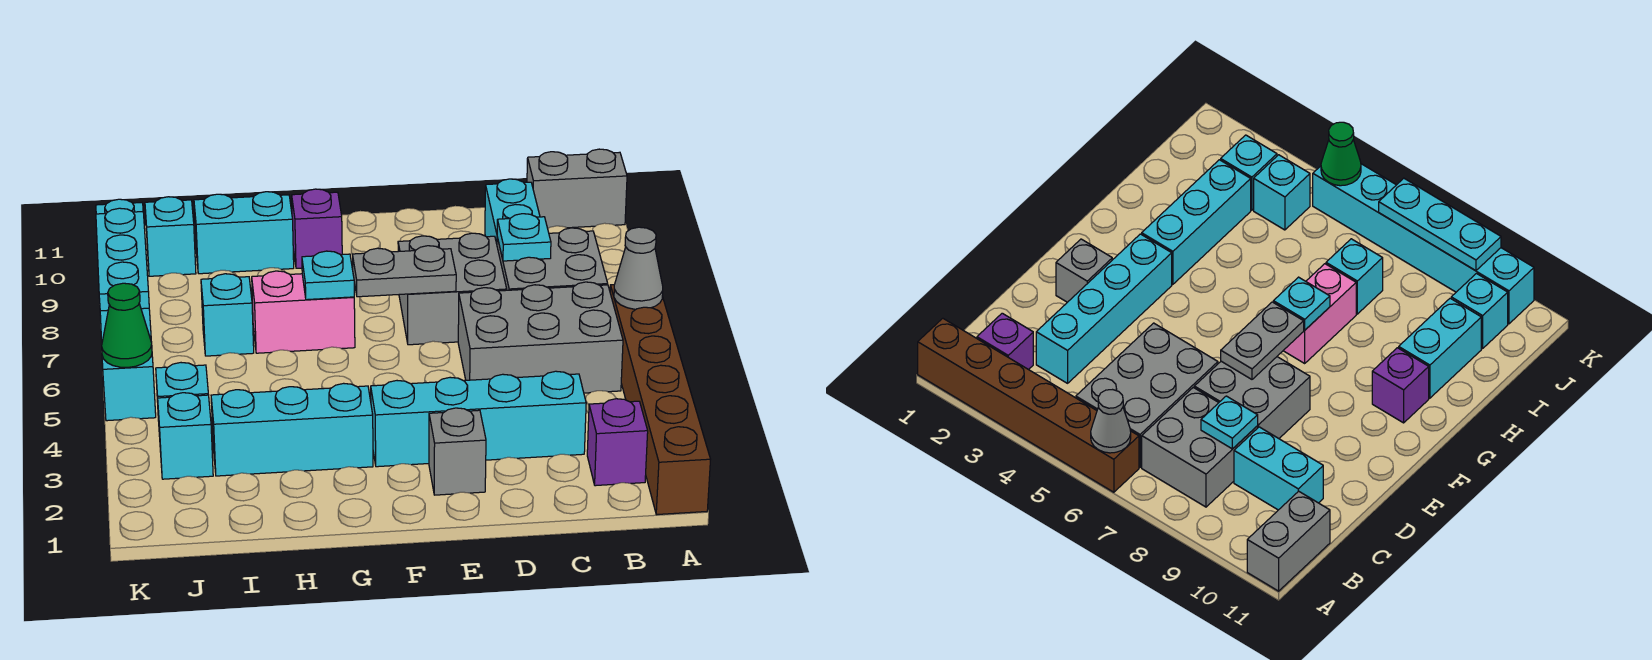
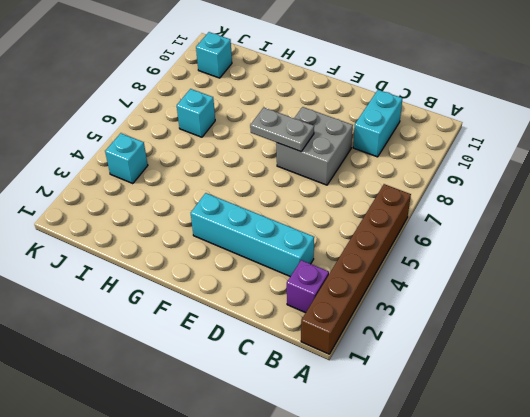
none -> grey brick A11:B11 level 1
none -> grey brick B5:D6 level 1
none -> grey brick B7:C8 level 1

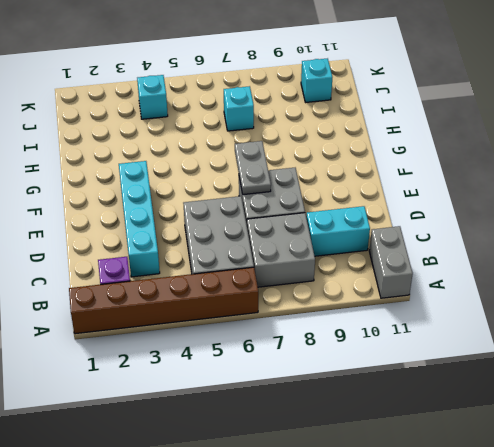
none -> grey brick E2 level 1
none -> cyan brick G3:I3 level 1
none -> pink brick G7:H7 level 1

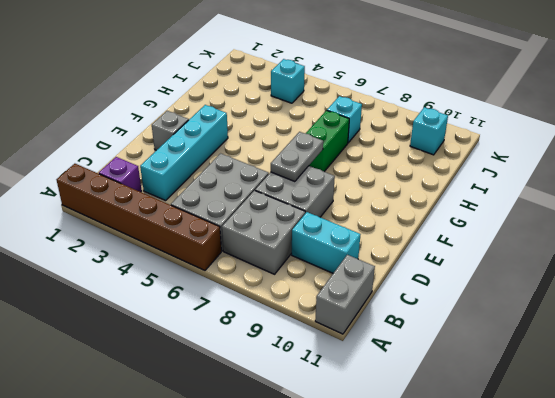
green brick G7:H7 level 1 -> pink brick G7:H7 level 1
none -> cyan brick G3:I3 level 1
none -> purple brick G10 level 1
none -> cyan brick H10:I10 level 1

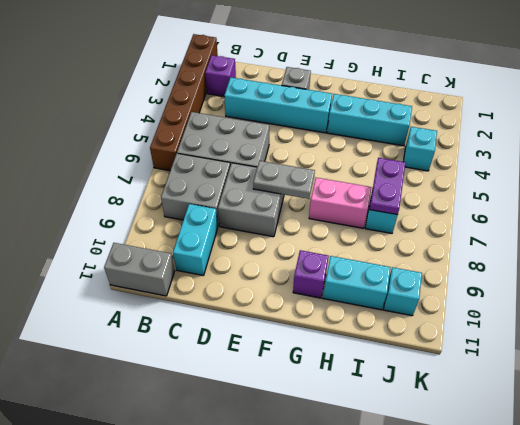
purple plate I6:I7 level 2 -> none
none -> cyan brick J3 level 1
none -> cyan brick K5:K10 level 1
none -> grey cone A6 level 2

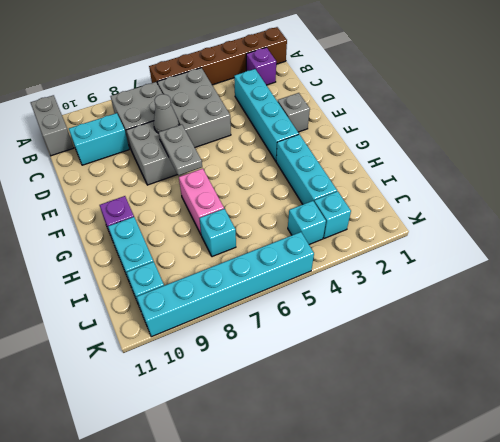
grey cone D7 level 2 -> grey cone A6 level 2
none -> cyan plate C8 level 2
none -> cyan plate G7 level 2
none -> green cone K5 level 2

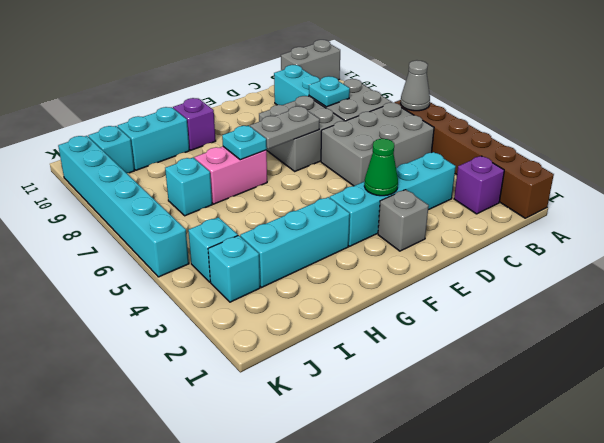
green cone E3 level 2 -> green cone K5 level 2
none -> cyan plate K7:K9 level 2

